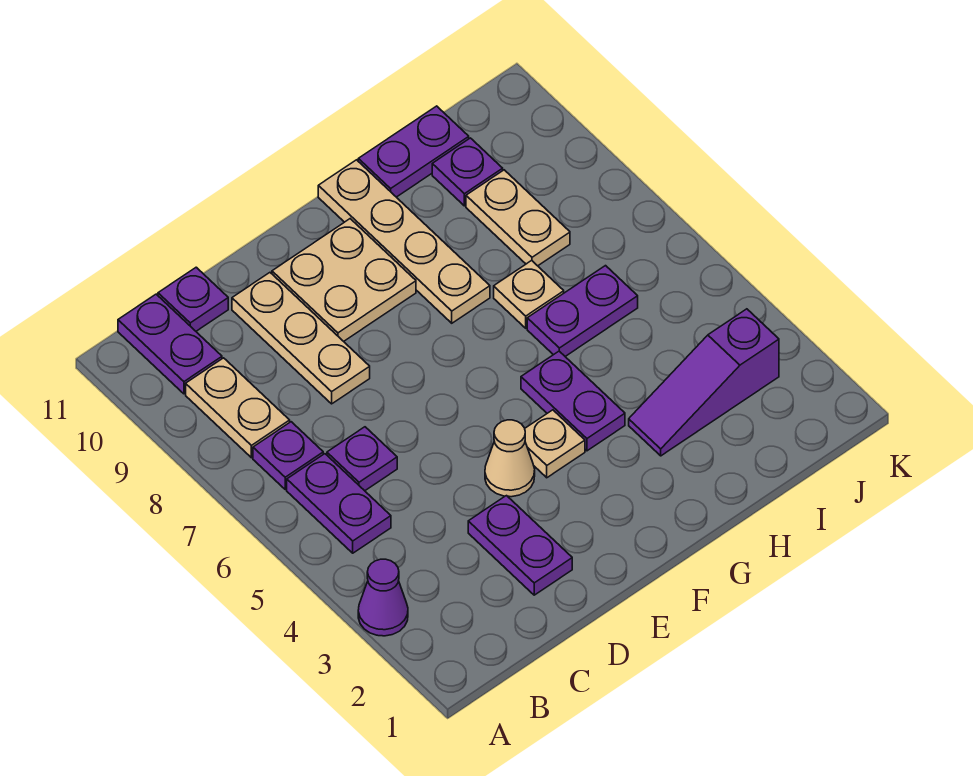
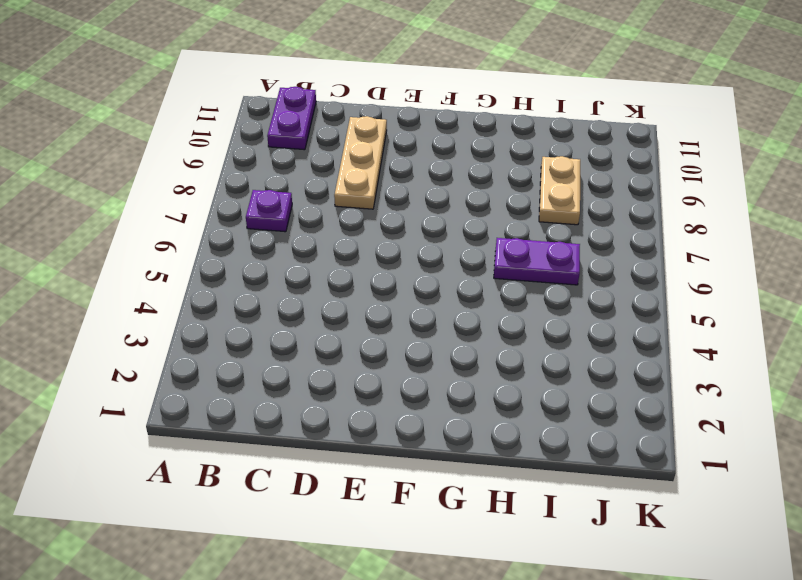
none -> purple cone A3 level 1
none -> purple plate B5:B6 level 1
none -> tan plate B8:B9 level 1

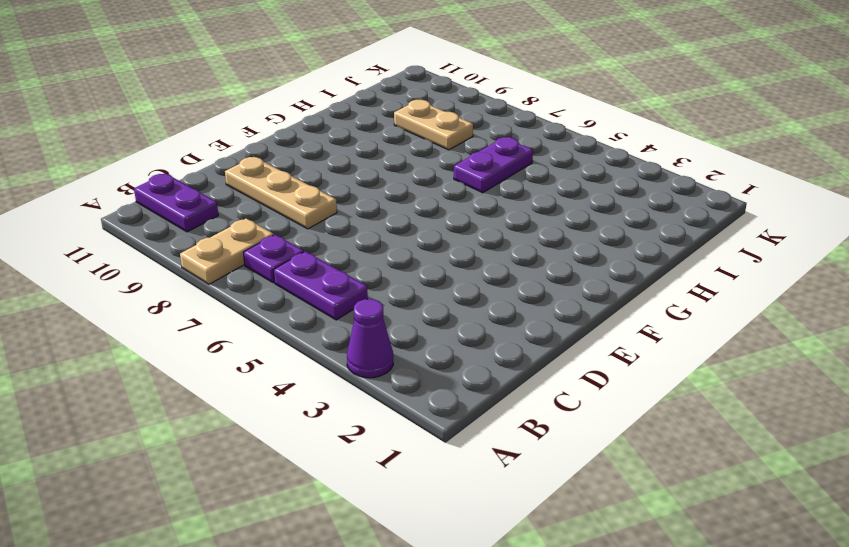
tan plate A8:B8 level 1 -> tan plate B8:B9 level 1
none -> purple plate C6 level 1
none -> purple plate C11 level 1
none -> purple plate D2:D3 level 1

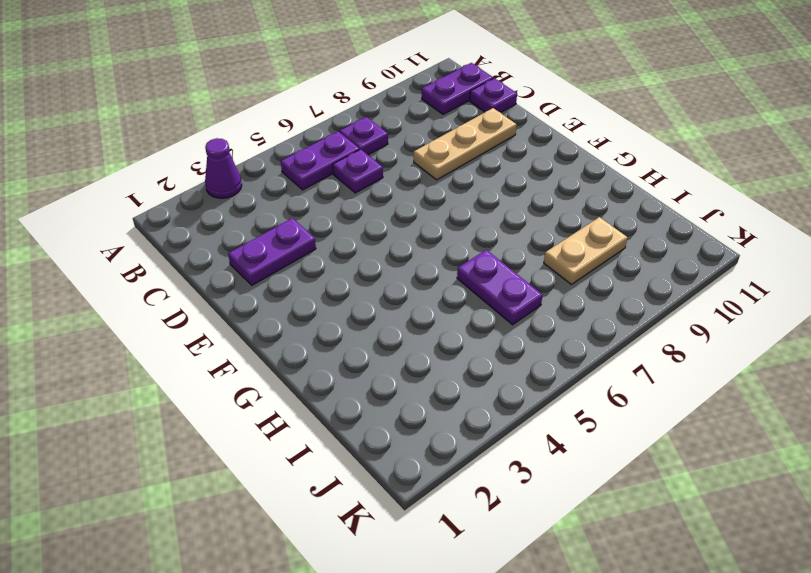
none -> tan plate B8:B9 level 1
none -> tan cone E4 level 1
none -> tan plate E9:F10 level 1

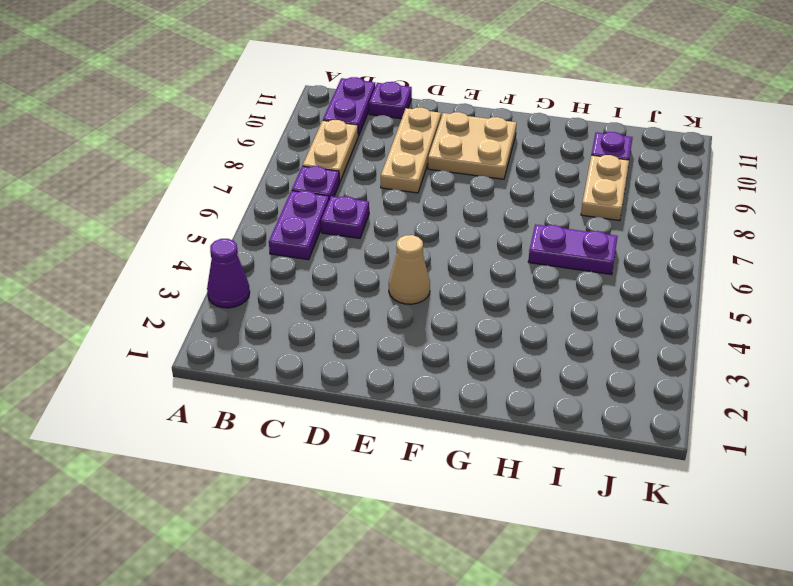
none -> purple plate D2:D3 level 1
none -> tan plate F4 level 1
none -> purple plate G4:G5 level 1

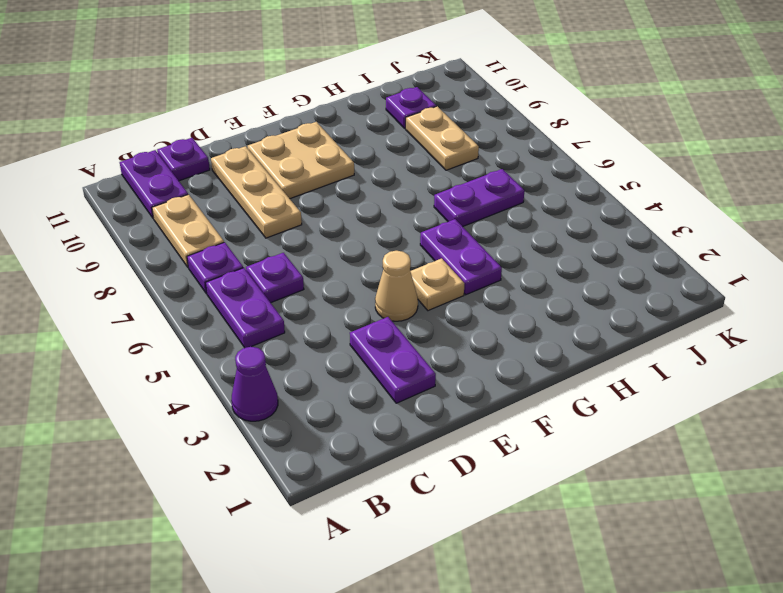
none -> tan plate G8:G11 level 1
none -> purple slope H3:J3 level 1 top J
none -> tan plate H7 level 1

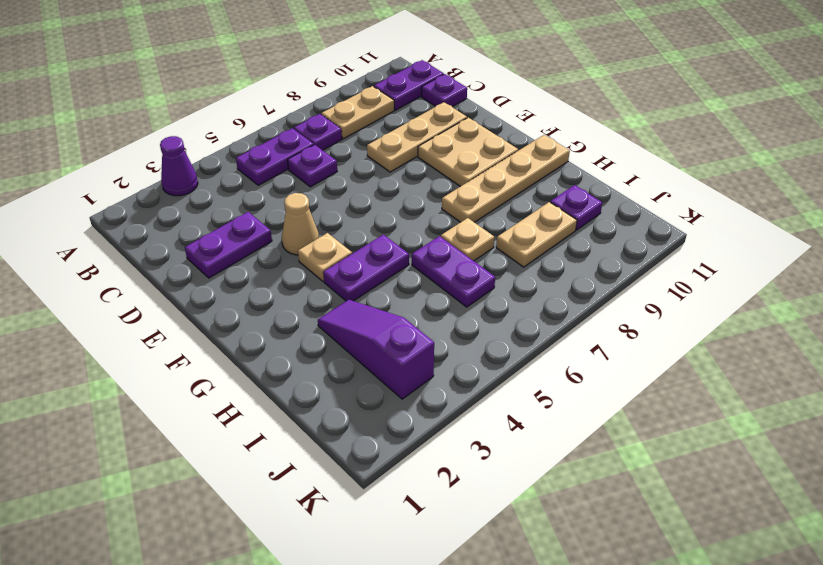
none -> purple plate H11:I11 level 1

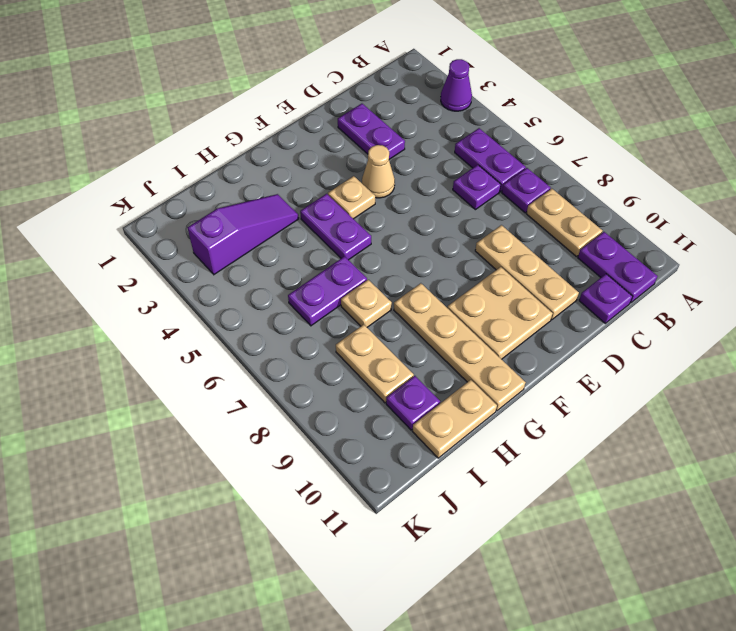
tan plate H11:I11 level 1 -> purple plate H11:I11 level 1

